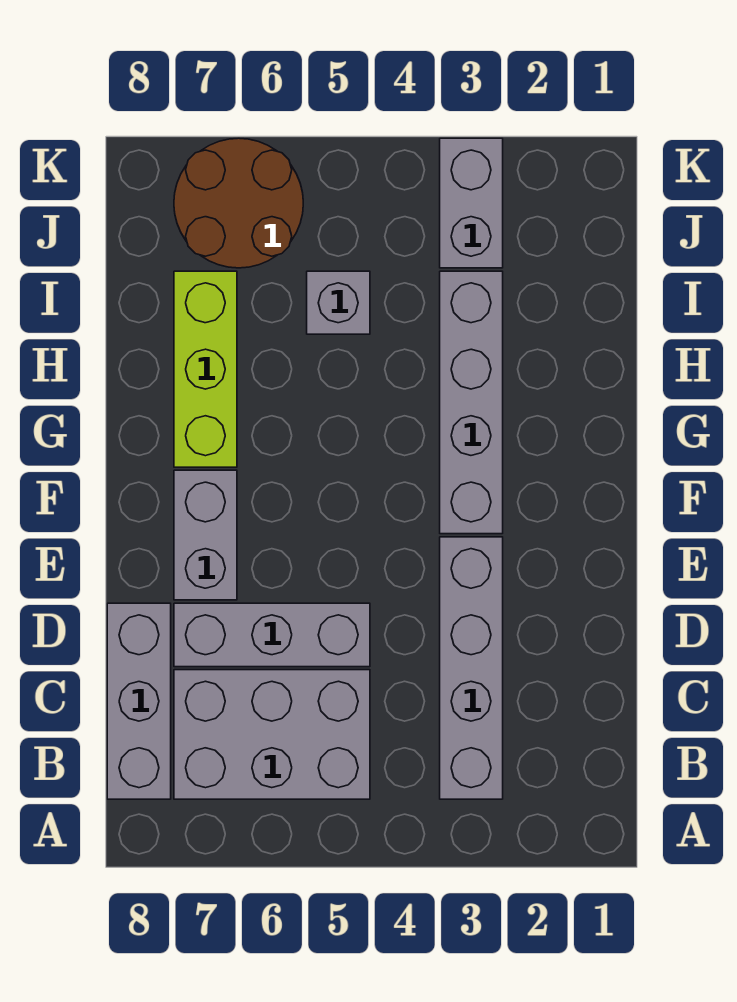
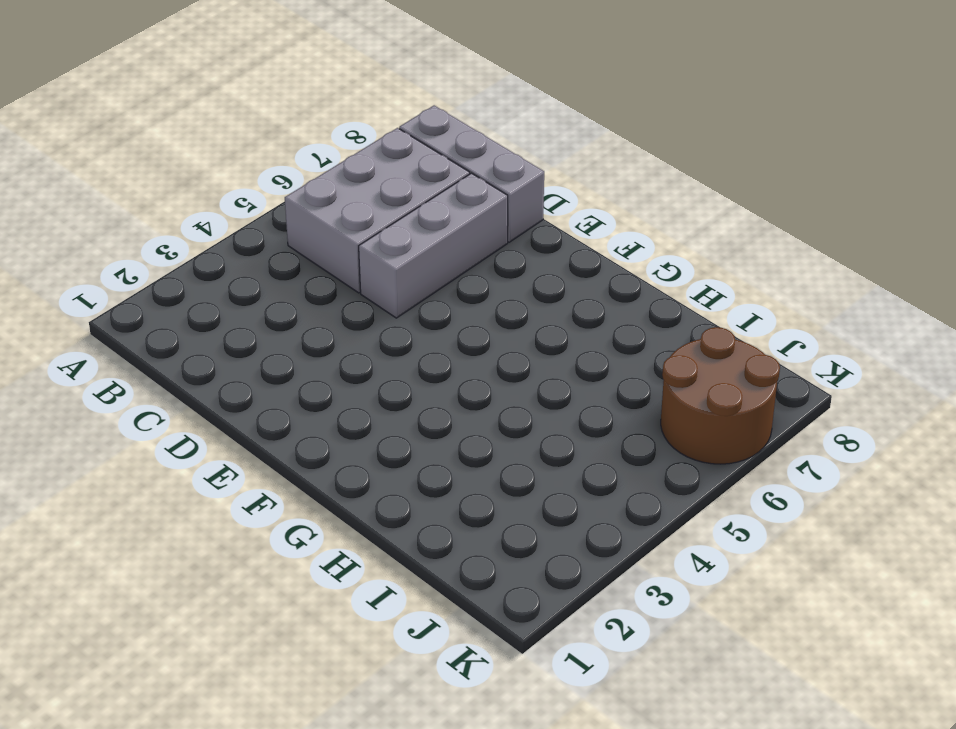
none -> grey brick B3:E3 level 1
none -> grey brick E7:F7 level 1

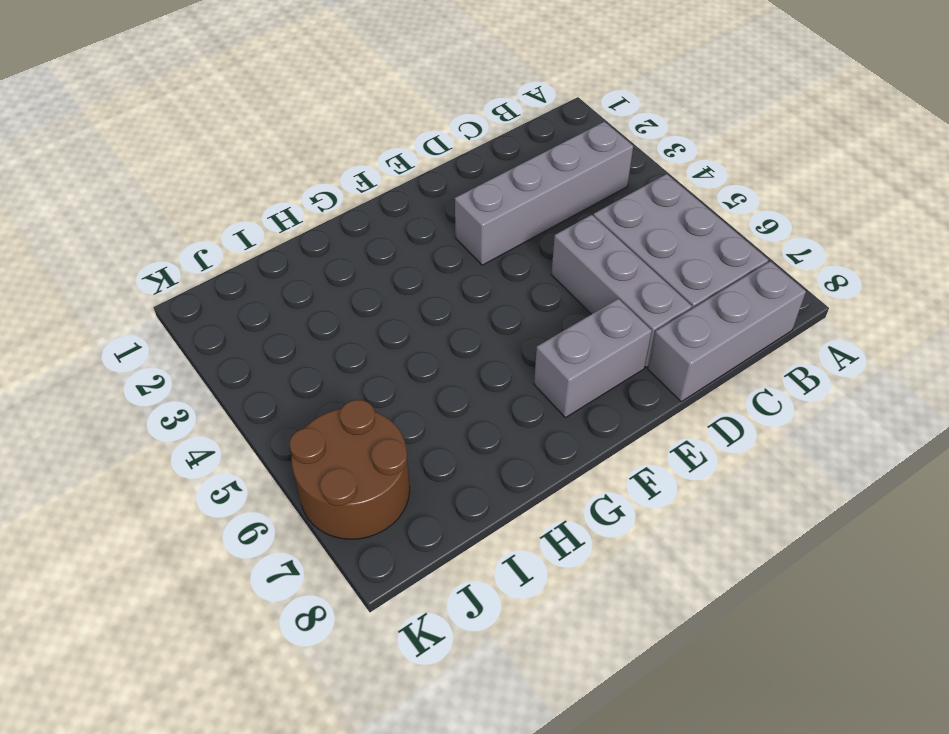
none -> grey brick F3:I3 level 1
none -> lime brick G7:I7 level 1

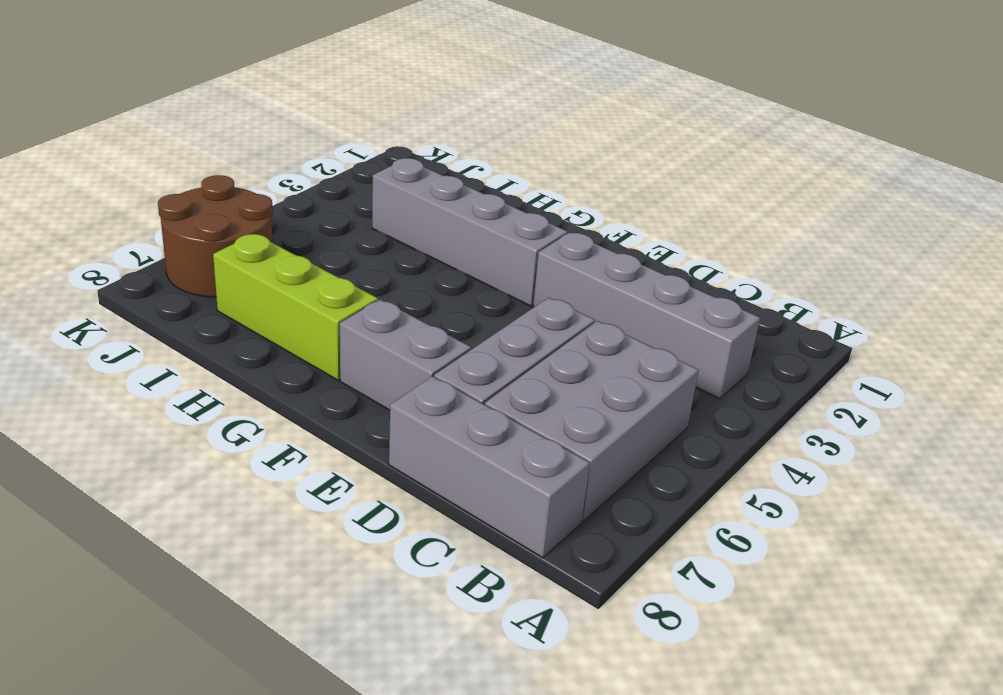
none -> grey brick I5 level 1
none -> grey brick J3:K3 level 1

